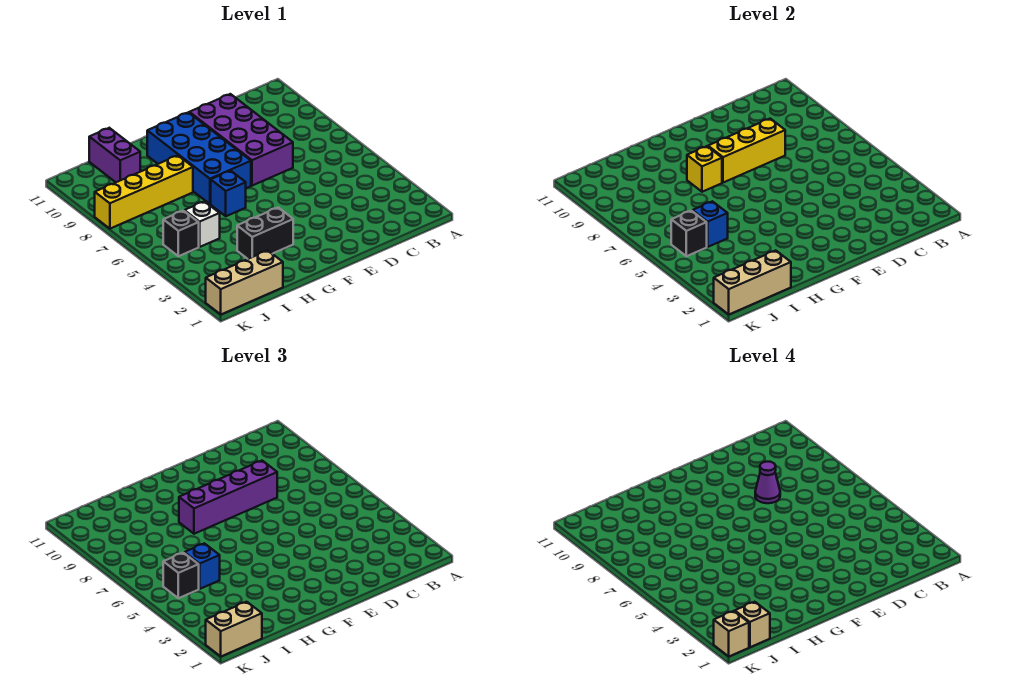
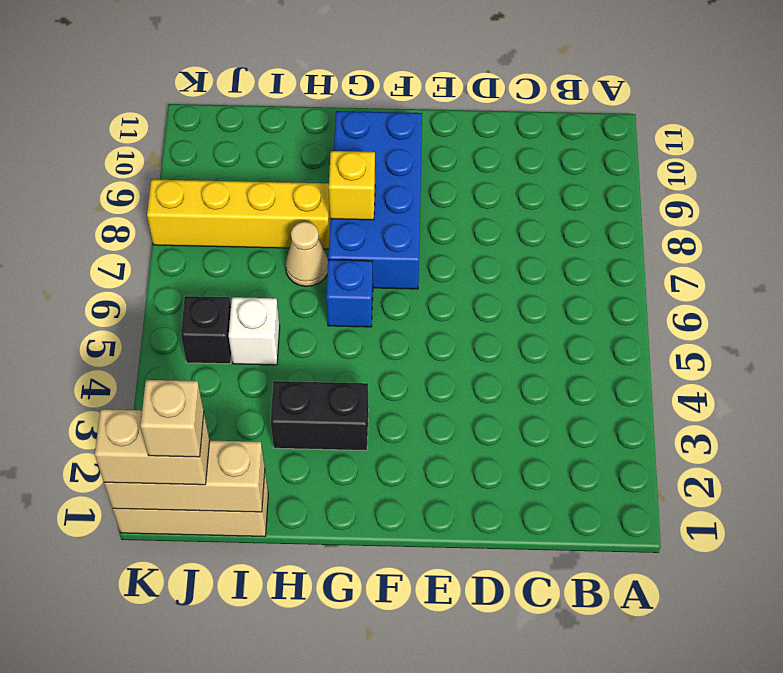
tan cone H7 level 1 -> none
none -> purple brick D7:E10 level 1
none -> purple brick I10:I11 level 1
none -> yellow brick D8:F8 level 2

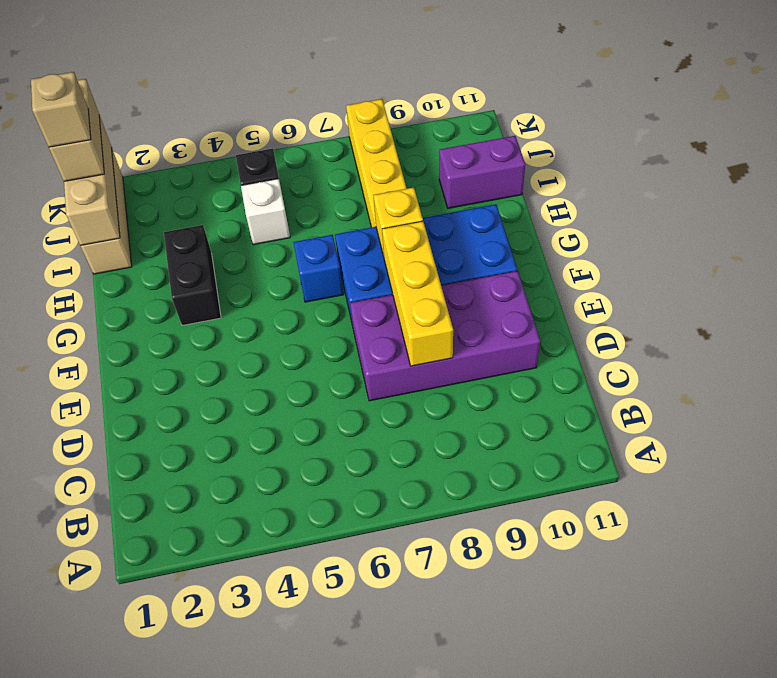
none -> blue brick I5 level 2
none -> black brick J5 level 2
none -> purple brick D8:G8 level 3

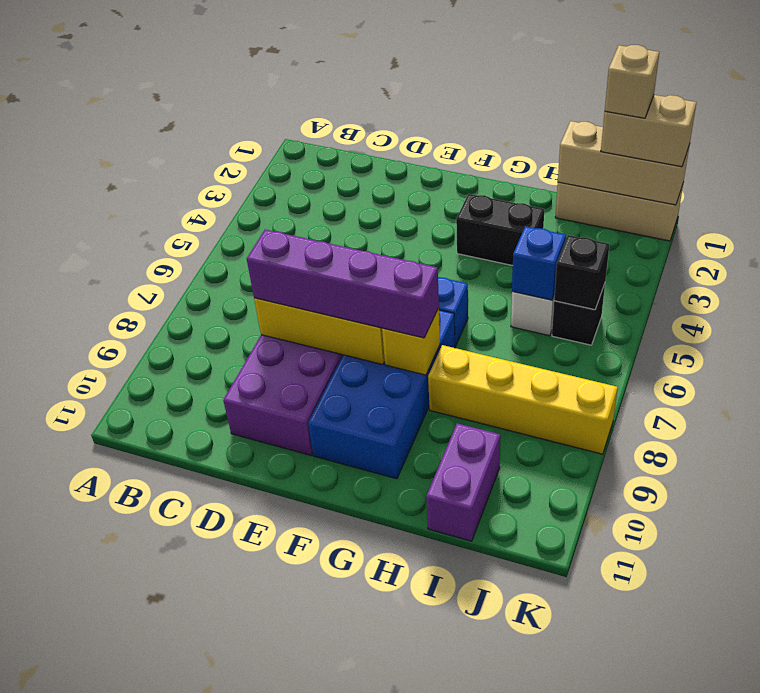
none -> blue brick I5 level 3
none -> black brick J5 level 3
none -> purple cone D8 level 4

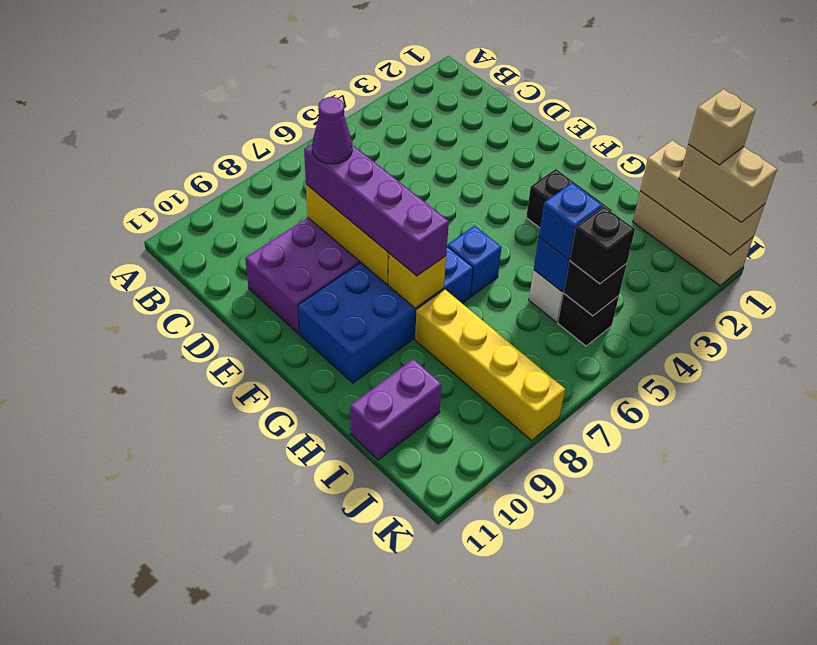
none -> tan brick K1 level 4

